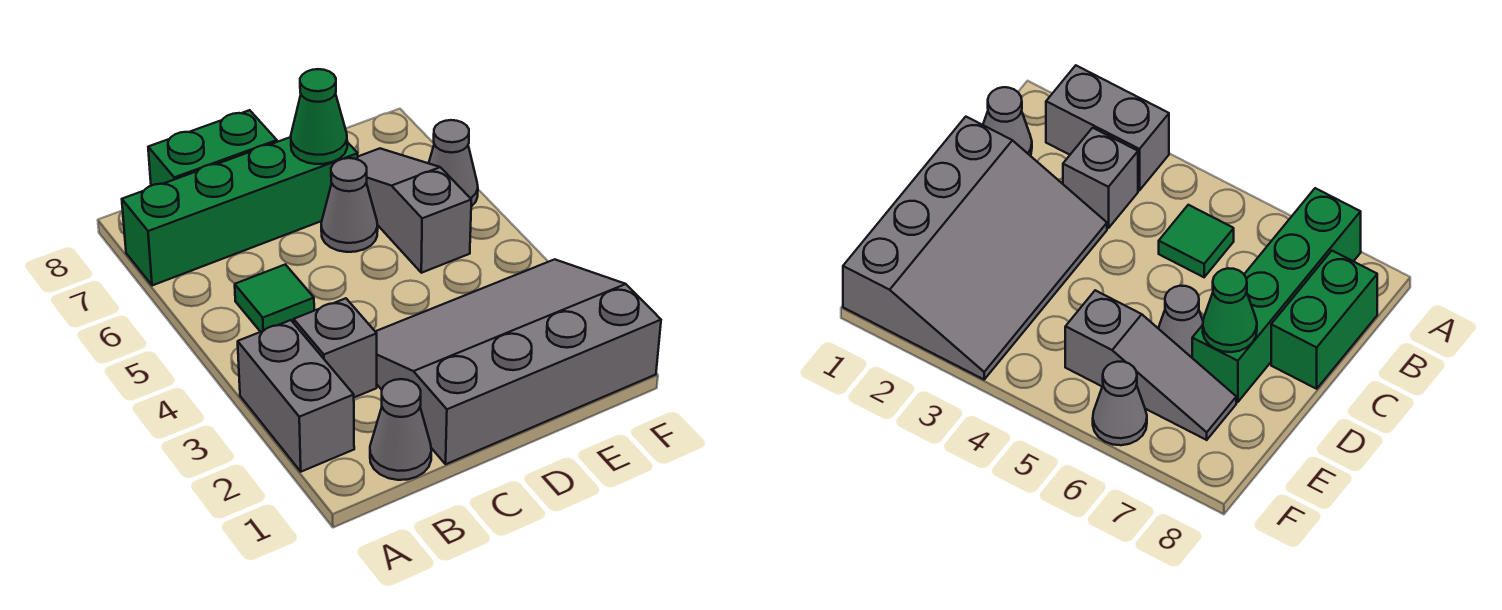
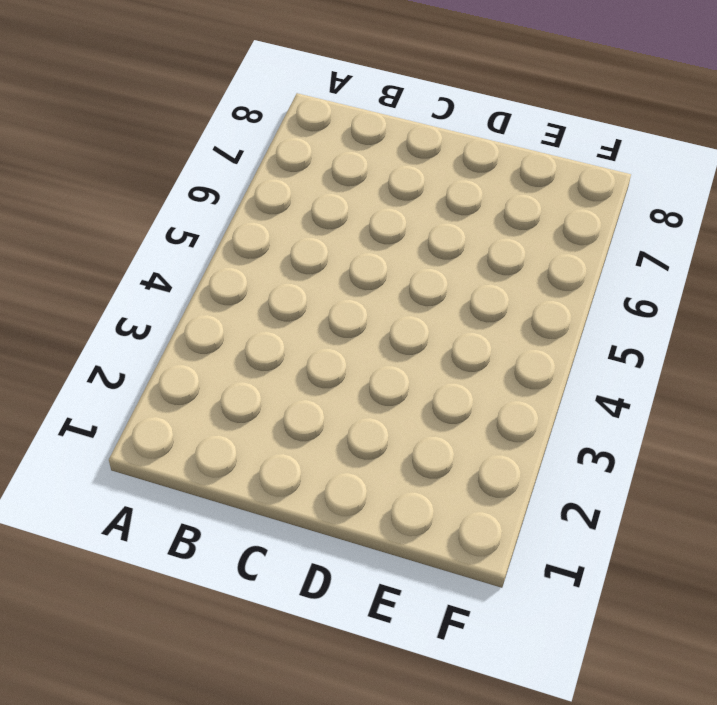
none -> grey brick A2:A3 level 1
none -> green brick A7:D7 level 1

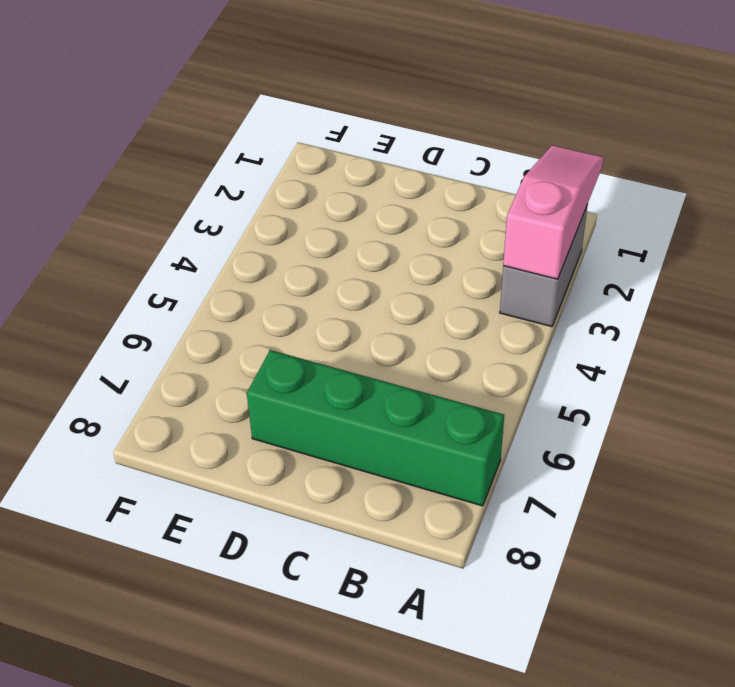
pink slope A1:A3 level 2 top 3 -> none
none -> grey cone B1 level 1
none -> grey brick B3 level 1

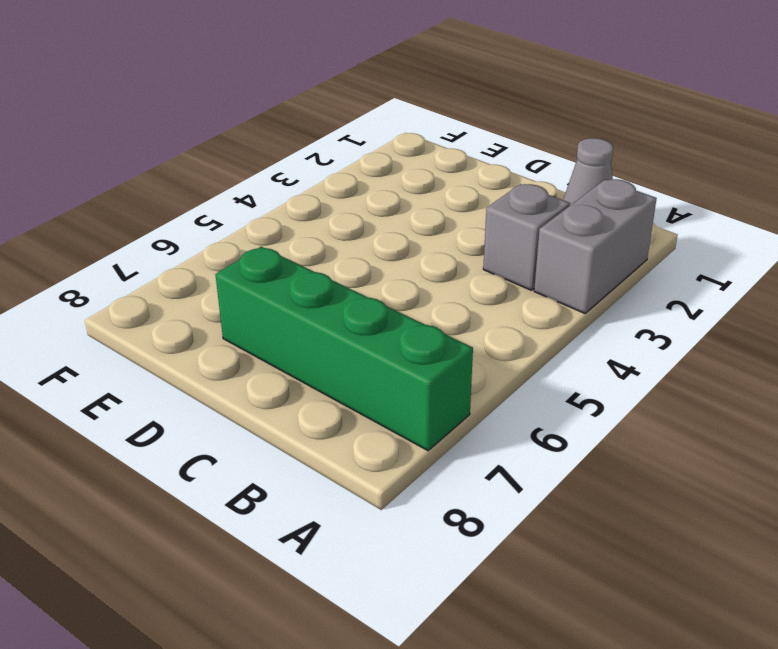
none -> green tile B5 level 1
none -> green brick B8:C8 level 1

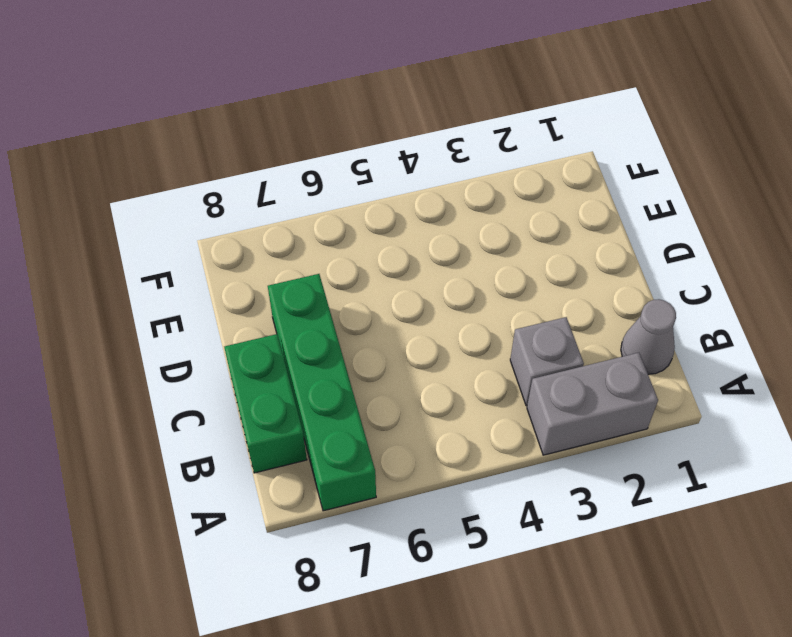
none -> green tile B5 level 1
none -> grey slope C1:F3 level 1 top 1

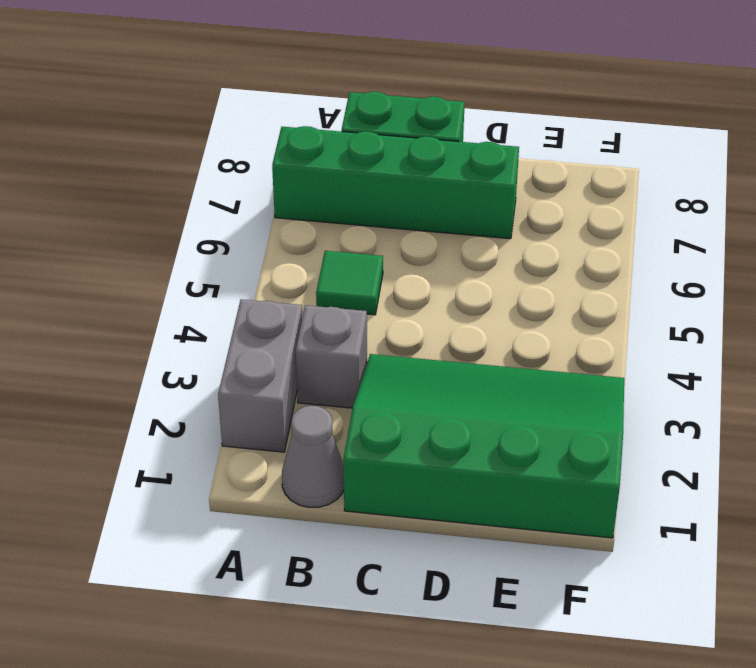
green slope C1:F3 level 1 top 1 -> grey slope C1:F3 level 1 top 1
none -> grey cone D6 level 1
none -> grey slope E5:E7 level 1 top 5

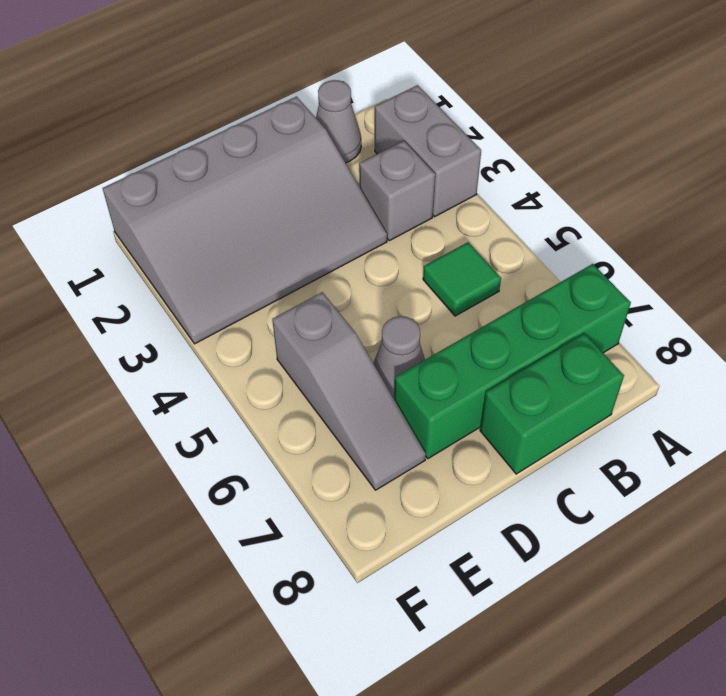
none -> grey cone F6 level 1
none -> green cone D7 level 2

